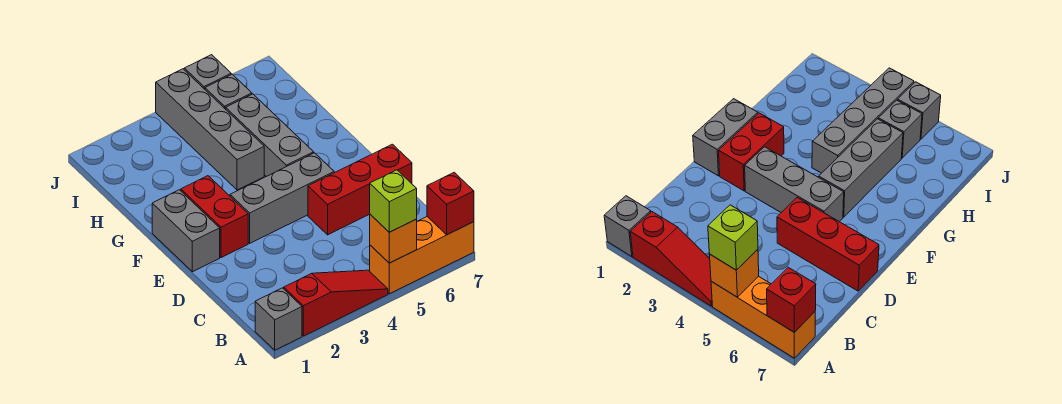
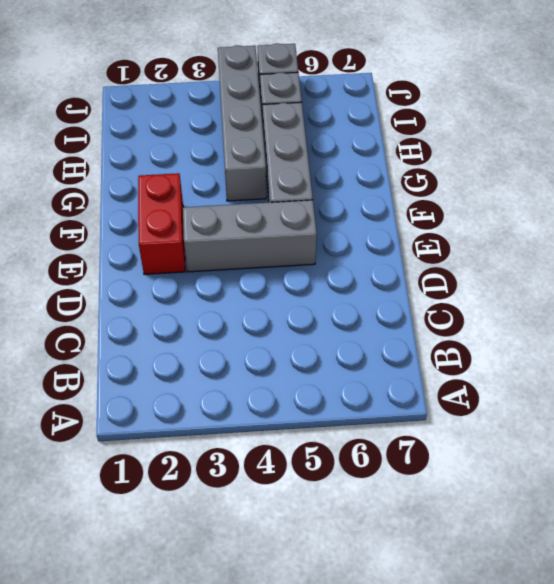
none -> grey brick A1 level 1
none -> red slope A2:A4 level 1 top 2
none -> orange brick A5:A7 level 1

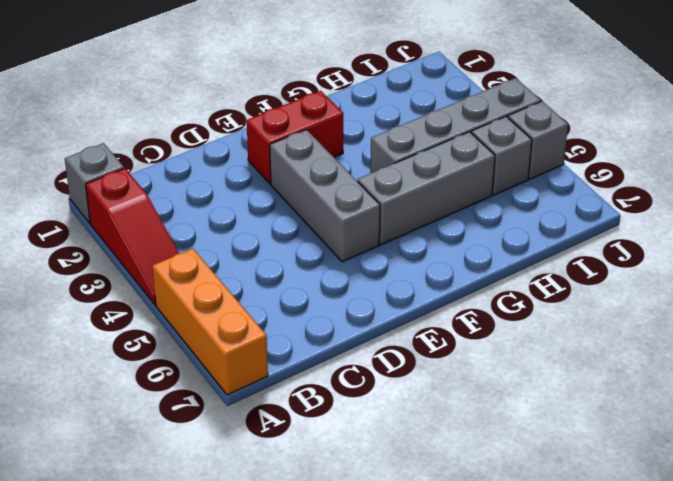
none -> red brick D5:D7 level 1
none -> grey brick E1:F1 level 1
none -> orange brick A5 level 2

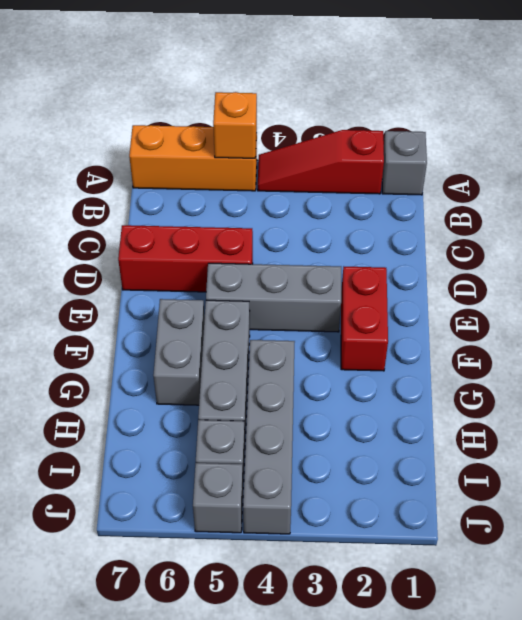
grey brick F6:G6 level 1 -> grey brick E1:F1 level 1
none -> red brick A7 level 2
none -> lime brick A5 level 3

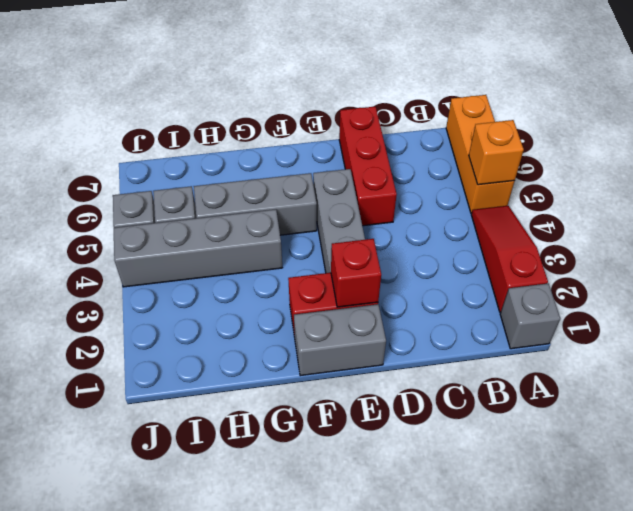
red brick E2 level 2 -> red brick A7 level 2
none -> lime brick A5 level 3

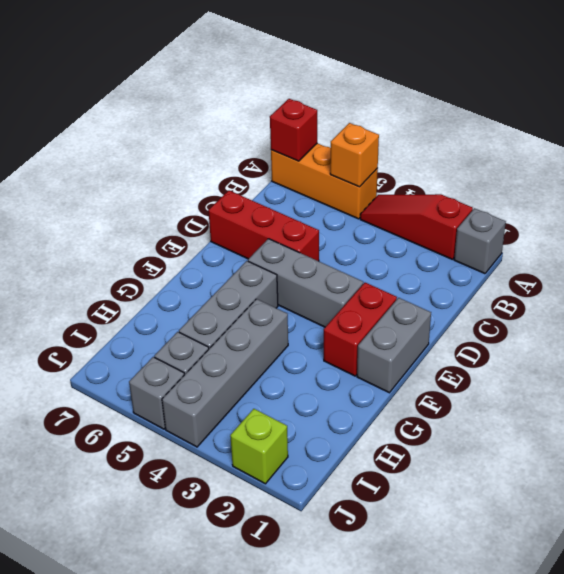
lime brick J2 level 1 -> lime brick A5 level 3

